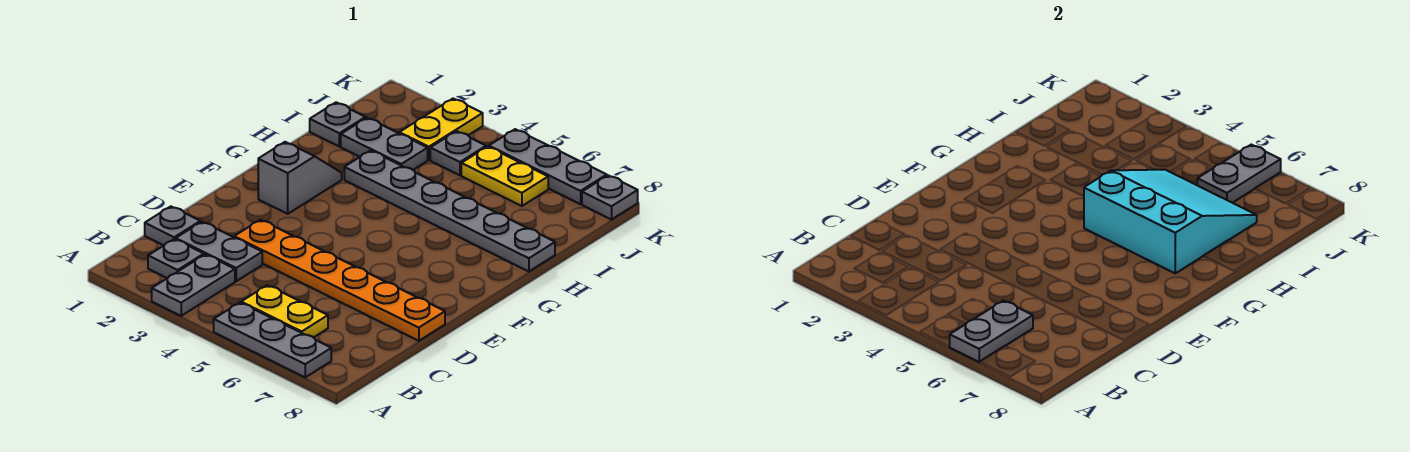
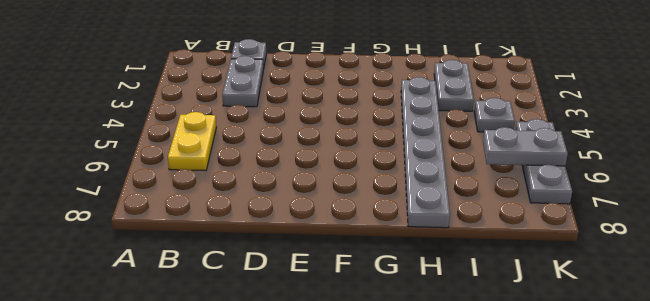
none -> grey plate A3:B3 level 1
none -> grey plate A5:A7 level 1
none -> grey plate B2 level 1

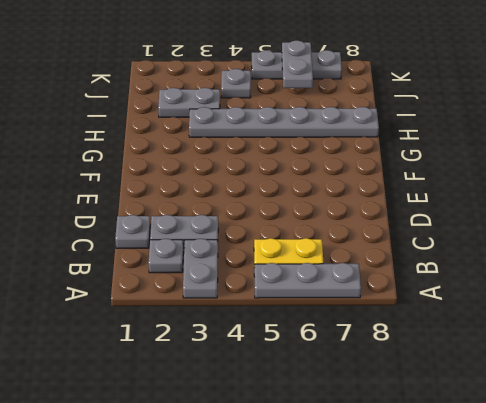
none -> orange plate D3:D8 level 1
none -> grey slope F2:G2 level 1 top F
none -> grey plate I1 level 1

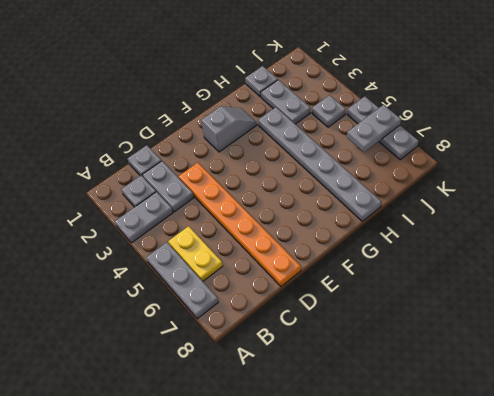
none -> yellow plate J3:K3 level 1
none -> yellow plate J5:J6 level 1
none -> grey plate K8 level 1

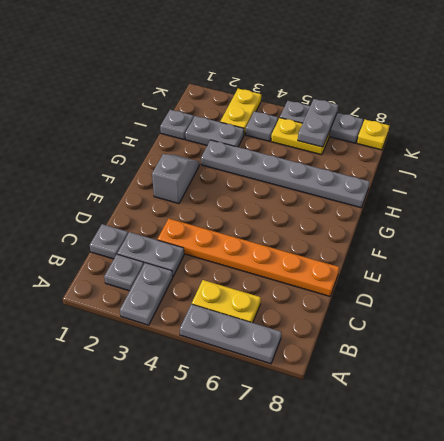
yellow plate K8 level 1 -> grey plate K8 level 1
none -> grey plate A6:B6 level 2
none -> cyan slope G5:I7 level 2 top G

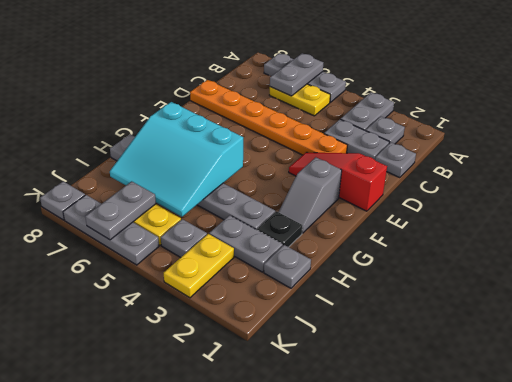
red slope E1:E3 level 1 top 1 -> none
black plate H2 level 1 -> none

